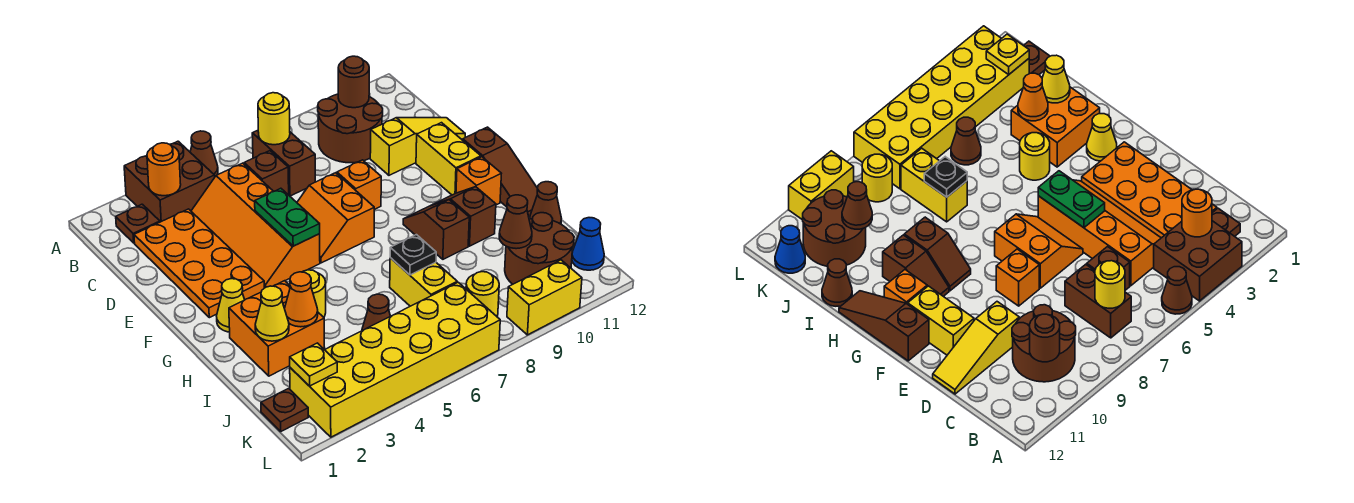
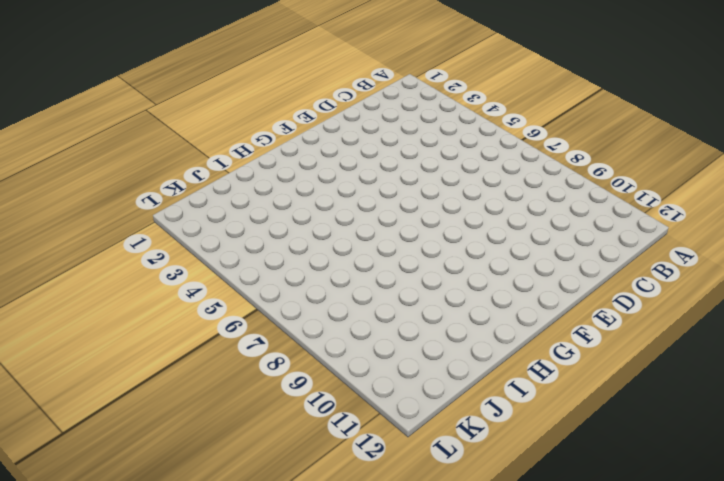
none -> brown brick A3:B4 level 1
none -> brown cone A5 level 1
none -> brown plate B2 level 1
none -> brown brick B7:C7 level 1

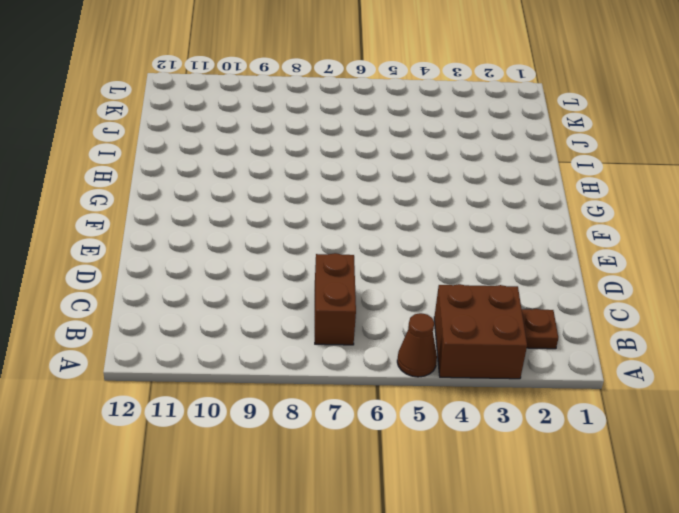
none -> brown round brick B9:C10 level 1
none -> orange plate C2:F3 level 1
none -> orange slope C4:F5 level 1 top 5
none -> brown brick C6 level 1

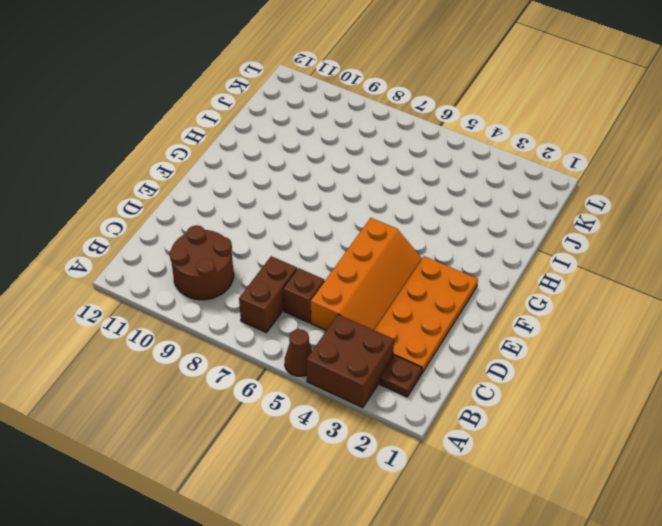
none -> yellow slope D10:D12 level 1 top 10
none -> orange slope E6:F7 level 1 top 7
none -> orange brick E8 level 1
none -> yellow brick E11:F11 level 1

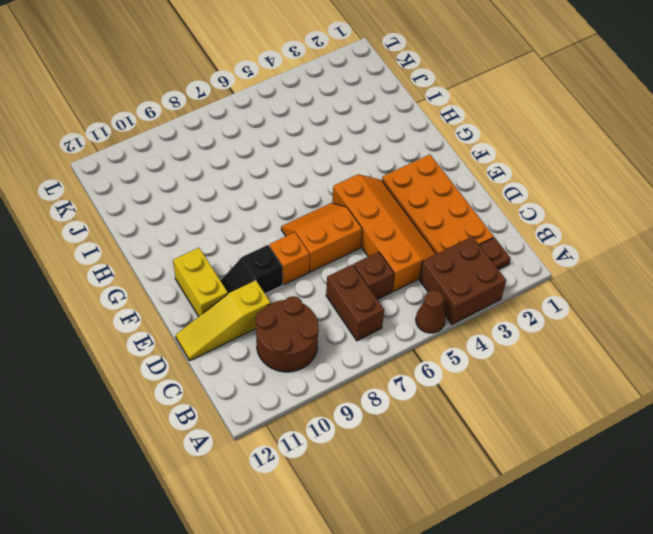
orange slope E6:F7 level 1 top E -> orange slope E6:F7 level 1 top 7
black slope E9:E10 level 1 top 9 -> none
none -> brown slope F12:H12 level 1 top F
none -> yellow cone G2 level 1
none -> brown slope G9:H9 level 1 top H
none -> brown slope G10:H10 level 1 top H

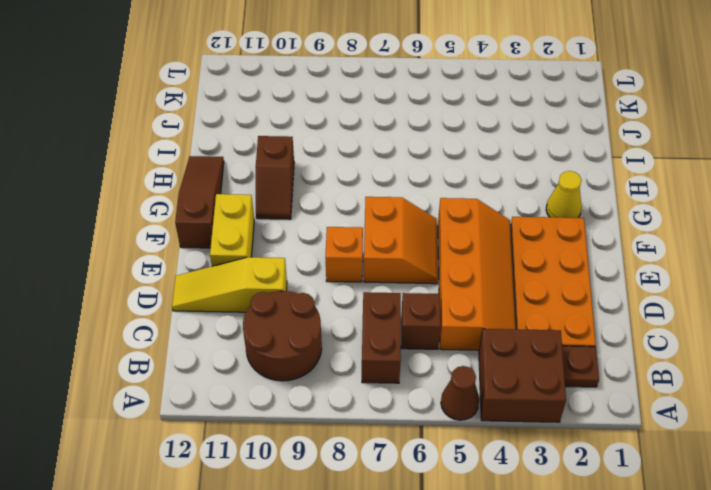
none -> brown slope G9:H9 level 1 top H
none -> orange brick G11 level 1
none -> orange brick H2:I3 level 1
none -> yellow round brick H4 level 1

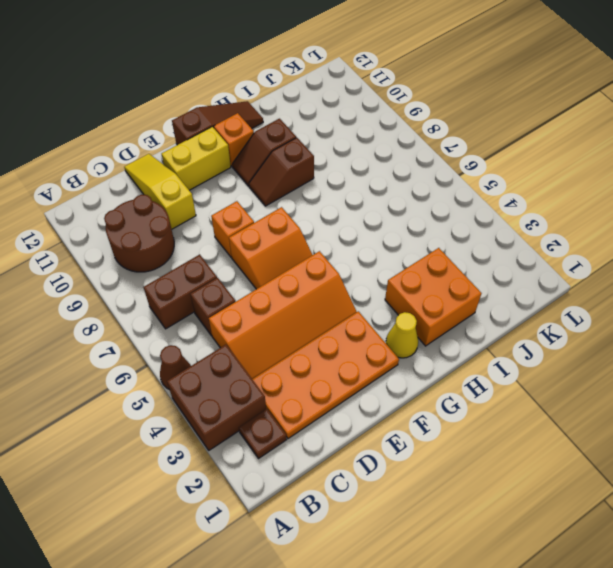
none -> yellow round brick H4 level 1
none -> yellow brick I7:J7 level 1
none -> brown cone I12 level 1
none -> brown cone J5 level 1

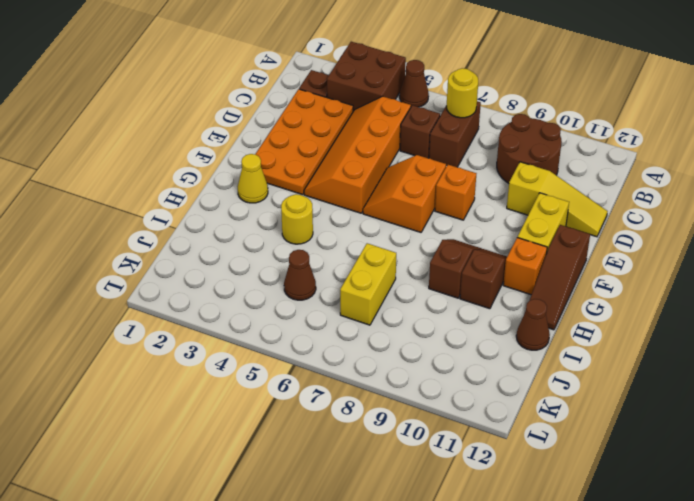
none -> orange brick H2:I3 level 1
none -> brown round brick J10:K11 level 1
none -> brown plate K1 level 1
none -> yellow brick K2:L7 level 1

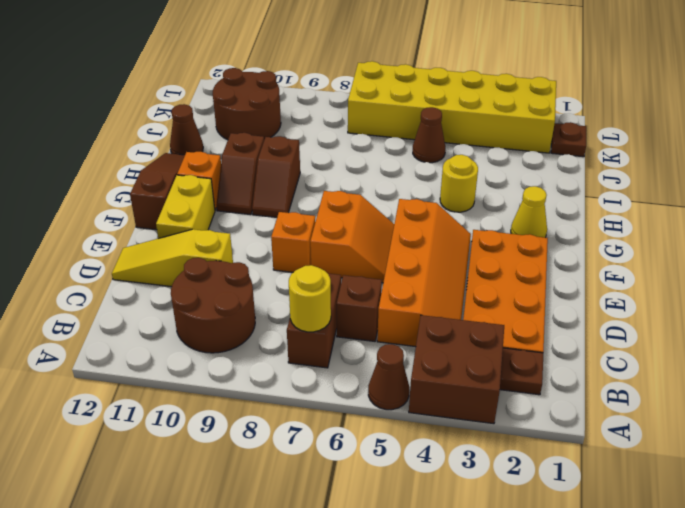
none -> orange brick H2:I3 level 1
none -> yellow brick I7:J7 level 1
none -> yellow round brick K8 level 1
none -> blue cone K12 level 1

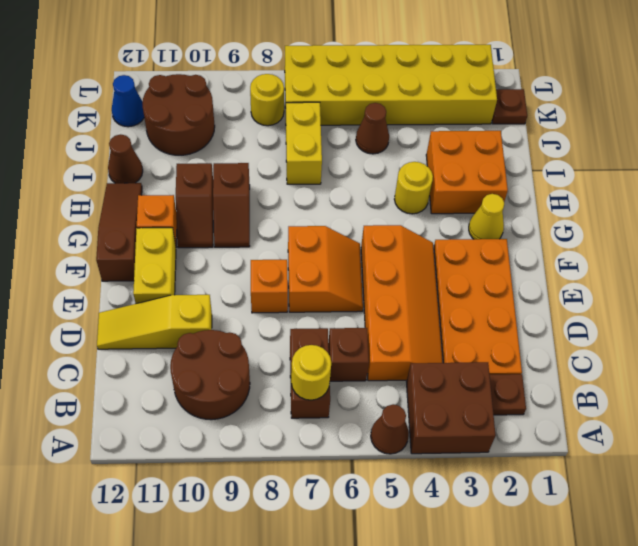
none -> yellow brick L9:L10 level 1
none -> orange round brick B3 level 2
none -> brown round brick B10 level 2
none -> green plate E5:F5 level 2

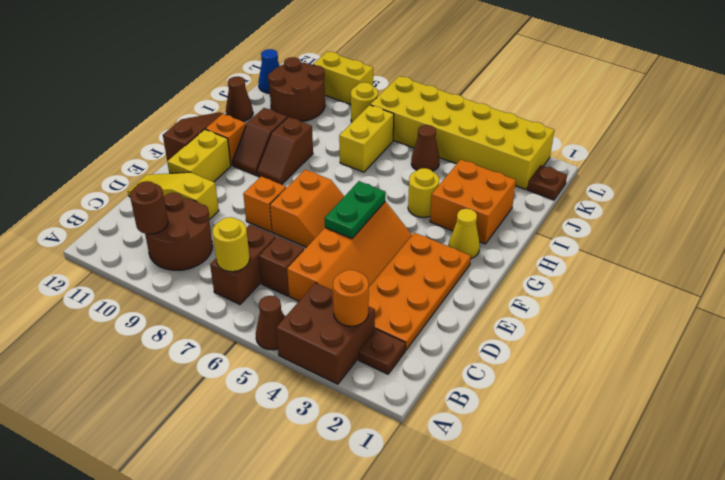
none -> yellow cone I2 level 2
none -> orange cone I3 level 2
none -> black plate I7 level 2
none -> brown cone J10 level 2

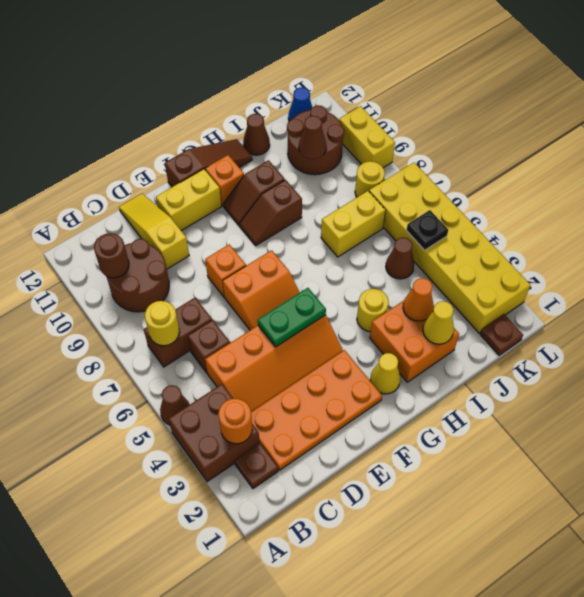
black plate K5 level 2 -> black plate I7 level 2
none -> yellow plate K2 level 2

